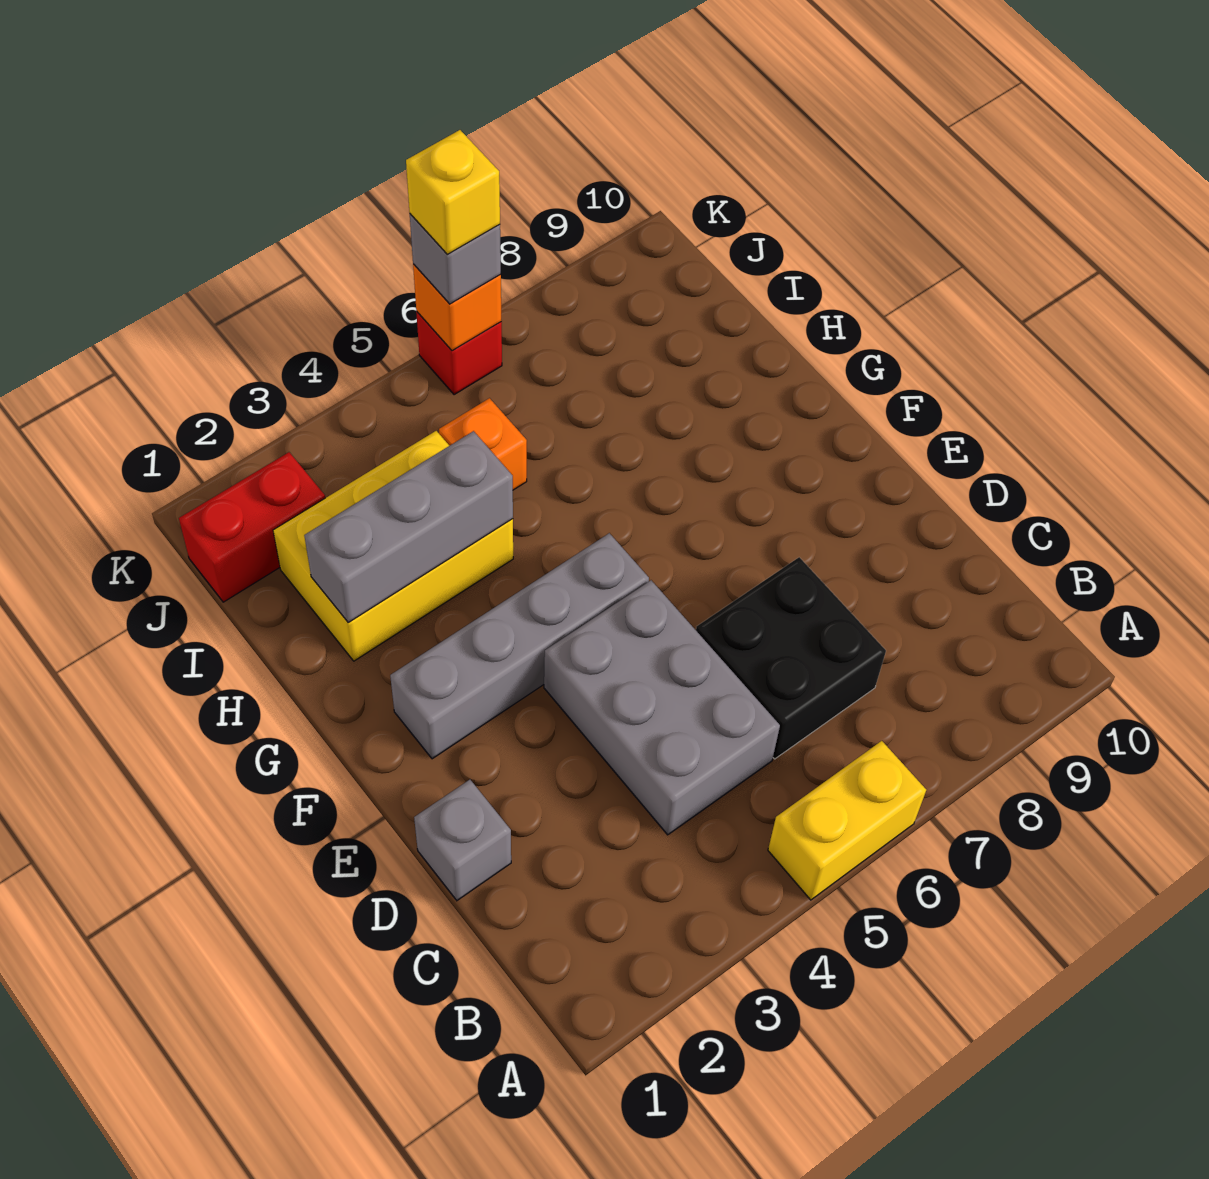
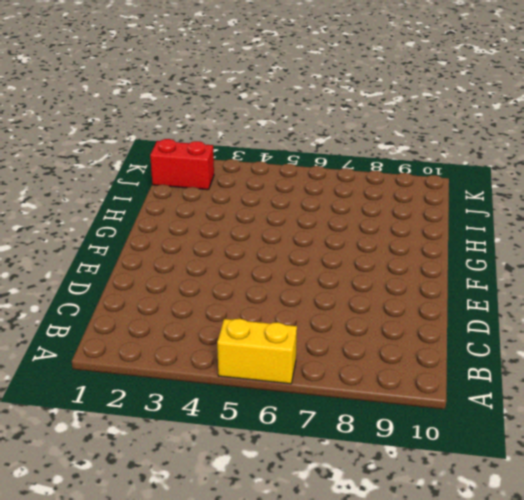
none -> grey brick C4:E5 level 1
none -> black brick C6:D7 level 1
none -> grey brick D1 level 1

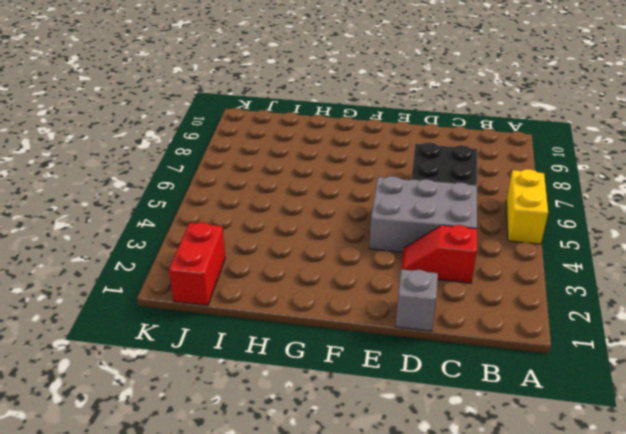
red slope C3:D3 level 1 top C -> none
none -> grey brick F2:F5 level 1
none -> yellow brick H2:I4 level 1
none -> orange brick I5 level 1

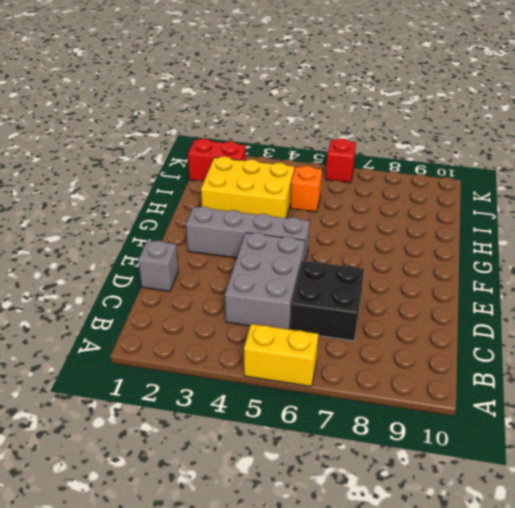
none -> grey brick H2:H4 level 2
none -> orange brick K6 level 2
none -> grey brick K6 level 3

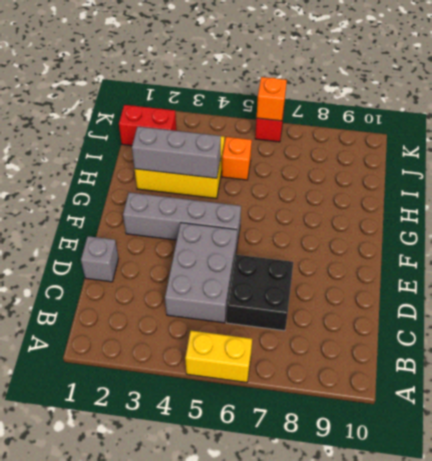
none -> grey brick K6 level 3
none -> yellow brick K6 level 4

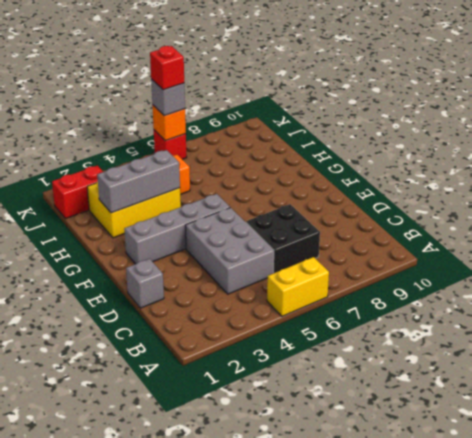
red brick K6 level 4 -> yellow brick K6 level 4

